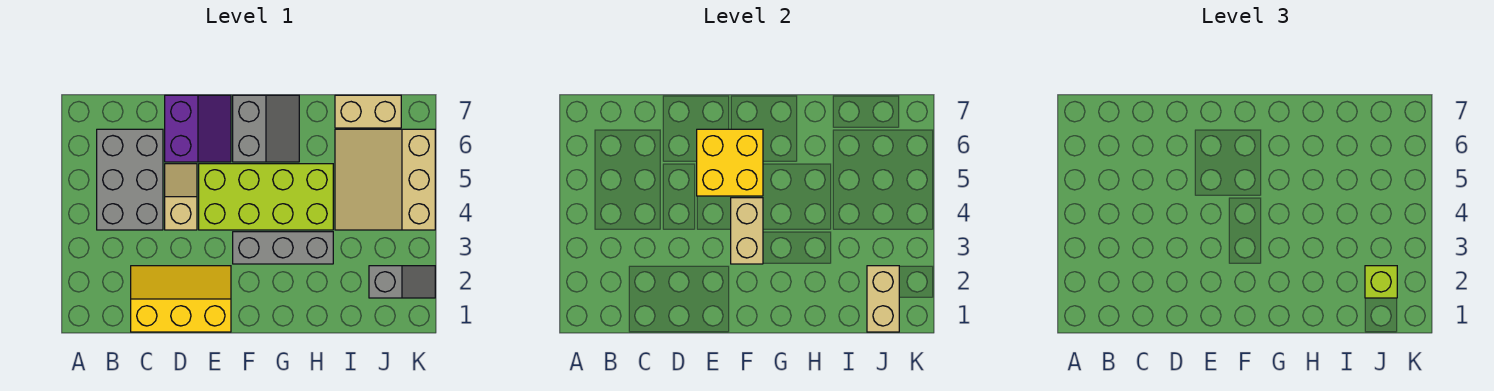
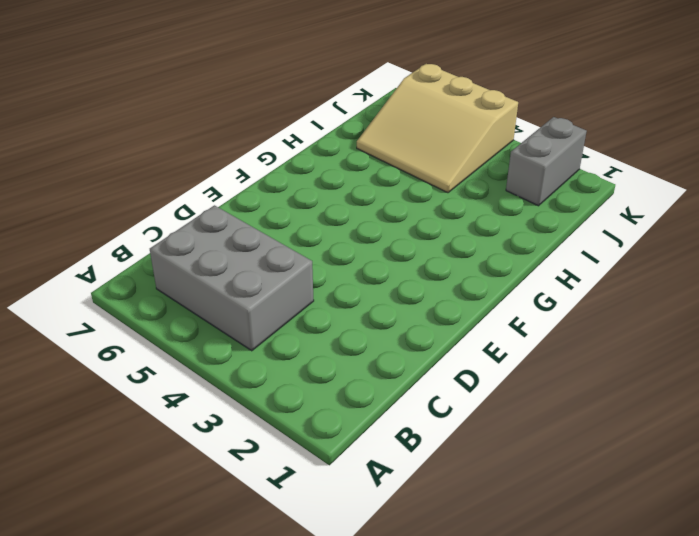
grey brick J2:K2 level 1 -> grey slope J2:K2 level 1 top J
none -> yellow slope C1:E2 level 1 top 1
none -> tan slope D4:D5 level 1 top 4
none -> purple slope D6:E7 level 1 top D

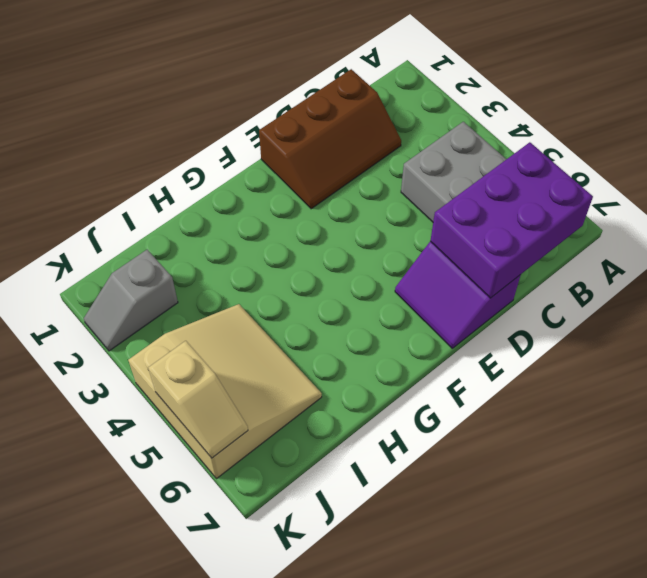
purple brick B6:D7 level 2 -> none
brown slope C1:E2 level 1 top 1 -> yellow slope C1:E2 level 1 top 1
tan slope K5:K6 level 2 top 5 -> tan slope D4:D5 level 1 top 4
none -> lime brick E4:H5 level 1
none -> grey brick F3:H3 level 1
none -> grey slope F6:G7 level 1 top F

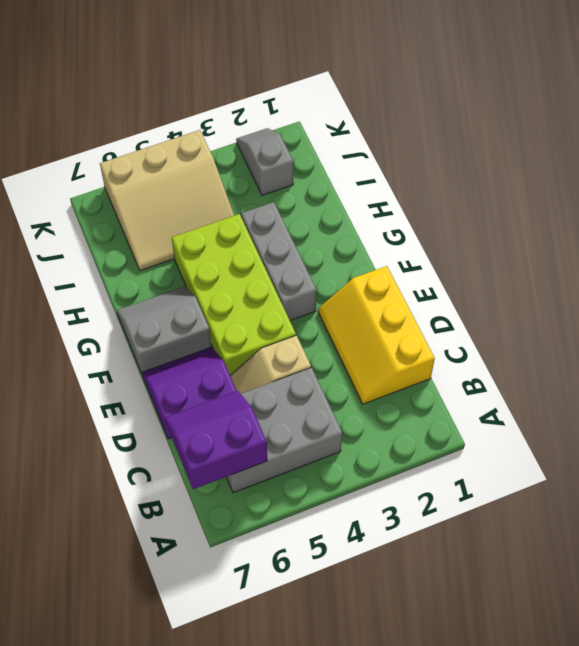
purple slope B6:C7 level 2 top B -> none
none -> tan brick I7:J7 level 1
none -> yellow brick E5:F6 level 2
none -> tan brick F3:F4 level 2

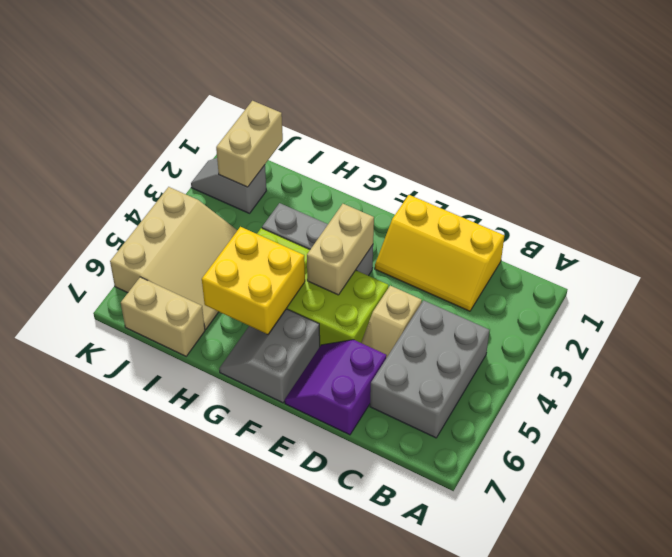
yellow brick G5:H6 level 2 -> yellow brick E5:F6 level 2
none -> lime brick J2 level 3

